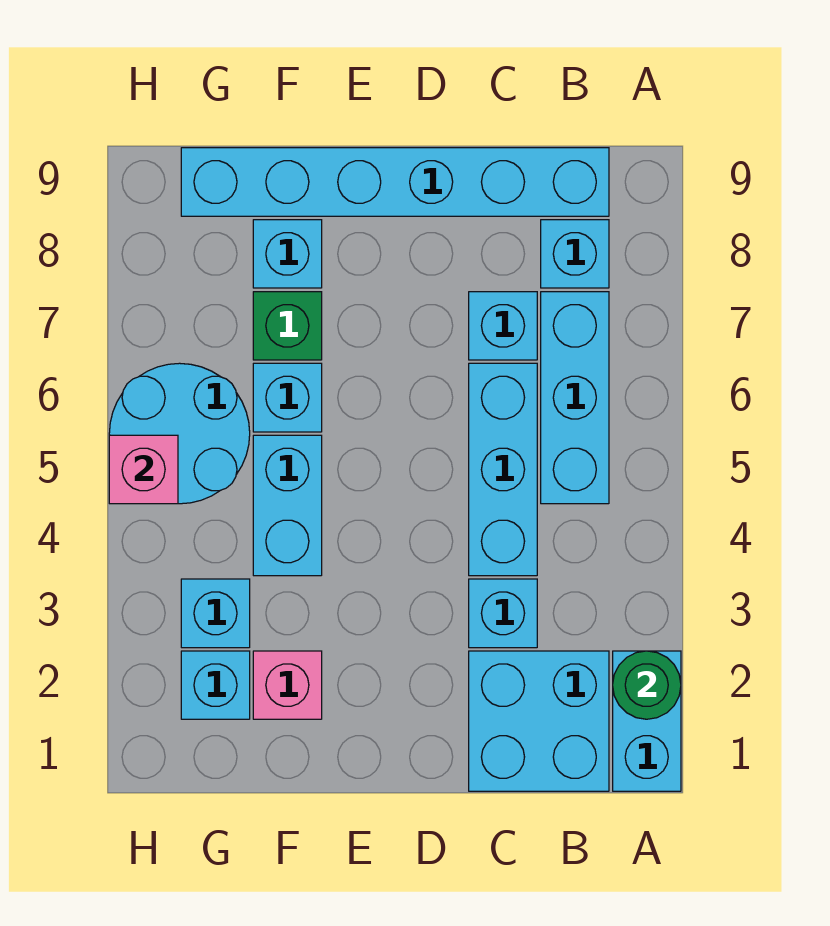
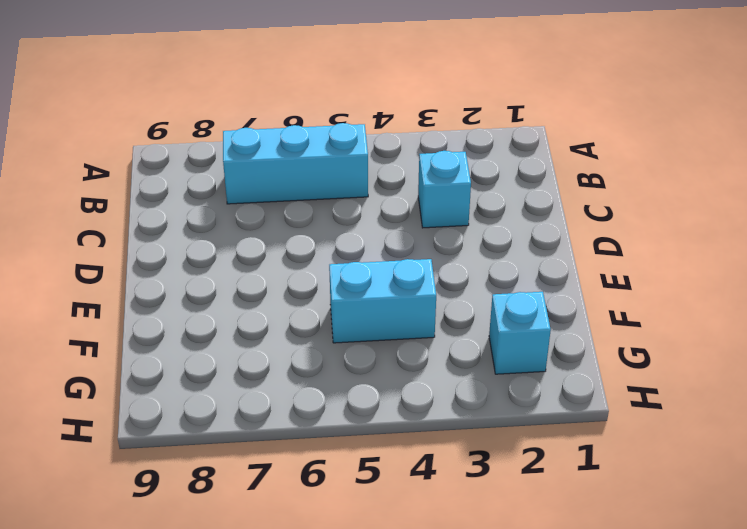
none -> cyan brick A1:A2 level 1
none -> cyan brick B1:C2 level 1
none -> cyan brick B8 level 1

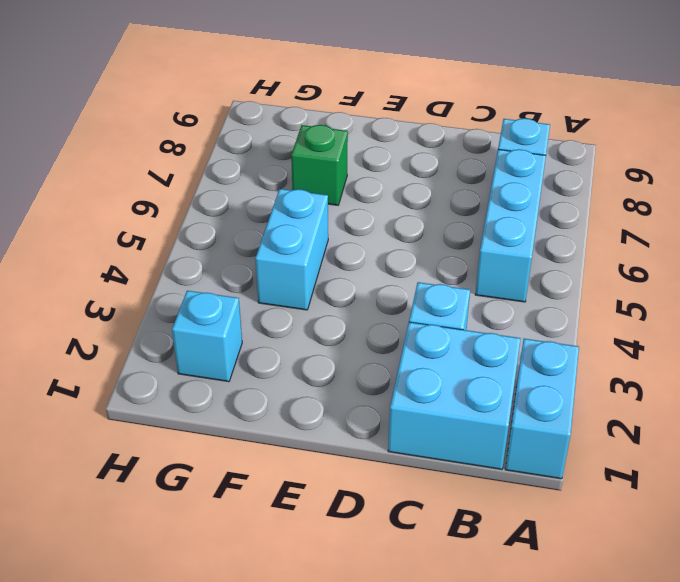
none -> cyan brick B9:G9 level 1
none -> cyan brick C4:C6 level 1
none -> cyan brick C7 level 1

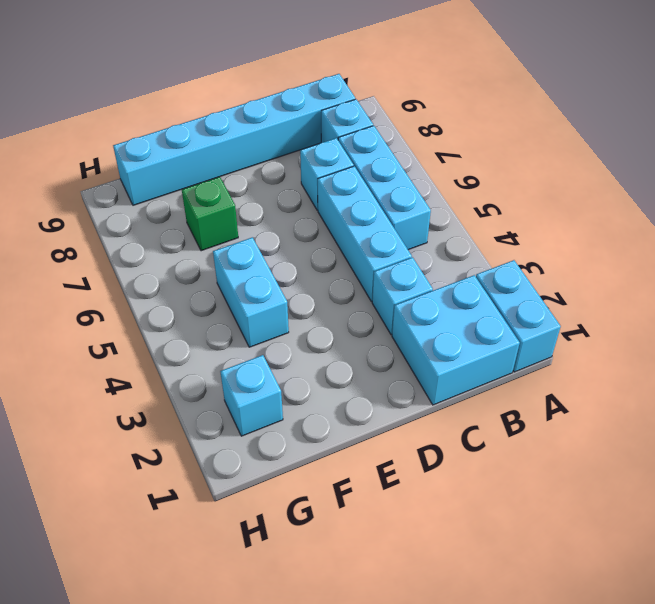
none -> pink brick F2 level 1
none -> cyan brick F6 level 1
none -> cyan brick F8 level 1

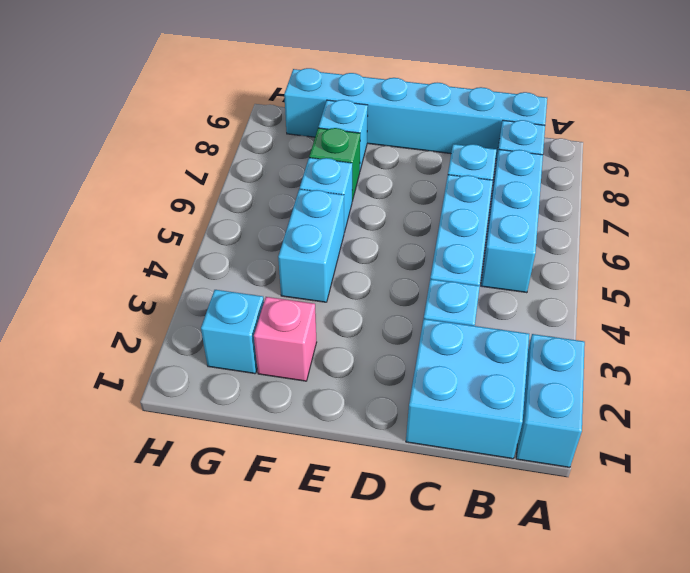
none -> cyan brick G3 level 1
none -> cyan round brick G5:H6 level 1
none -> green round brick A2 level 2

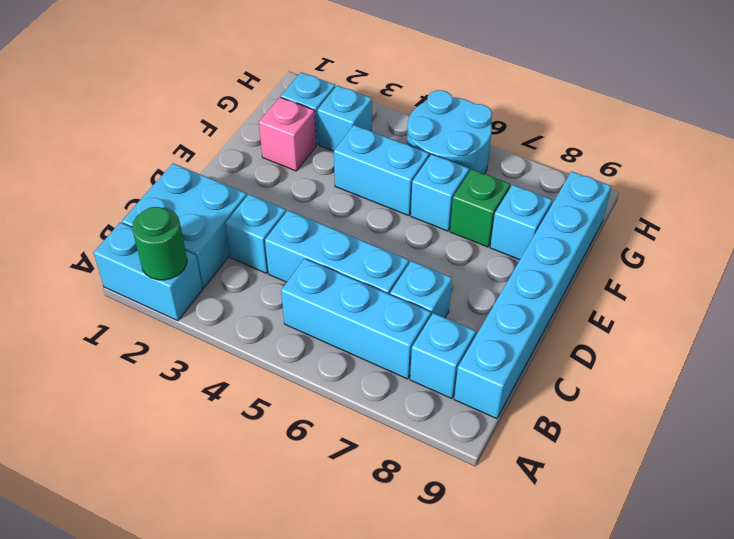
none -> pink brick H5 level 2

